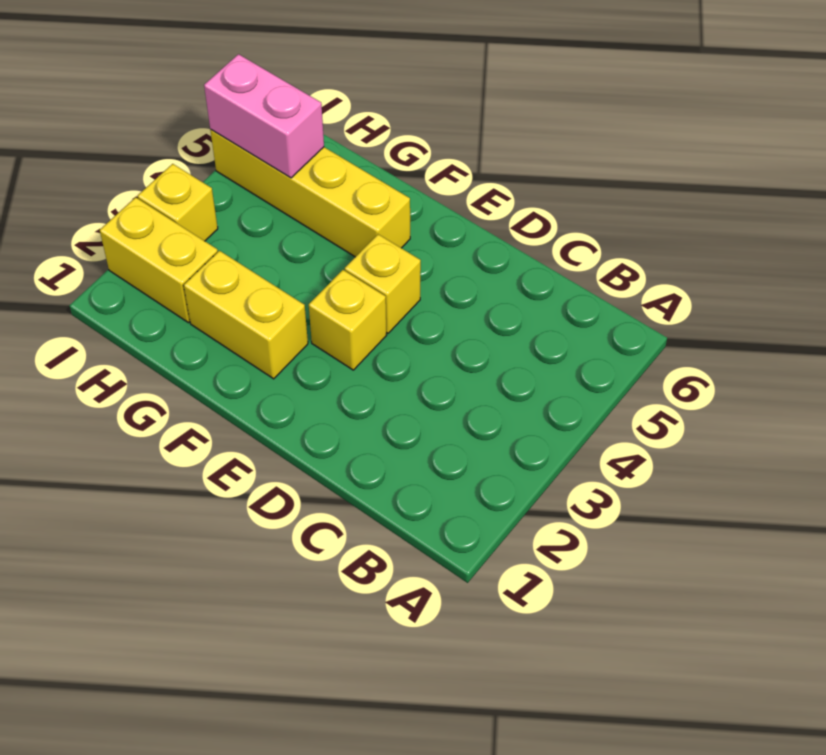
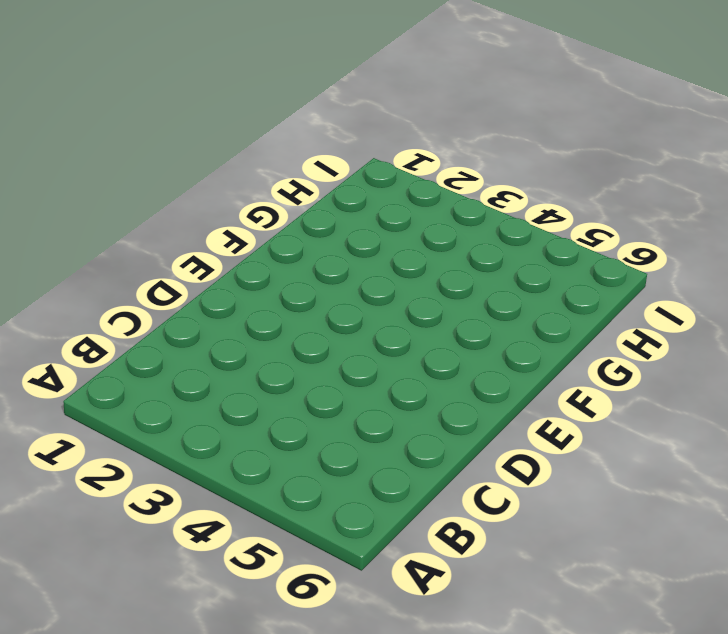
none -> yellow brick E3 level 1
none -> yellow brick E4 level 1

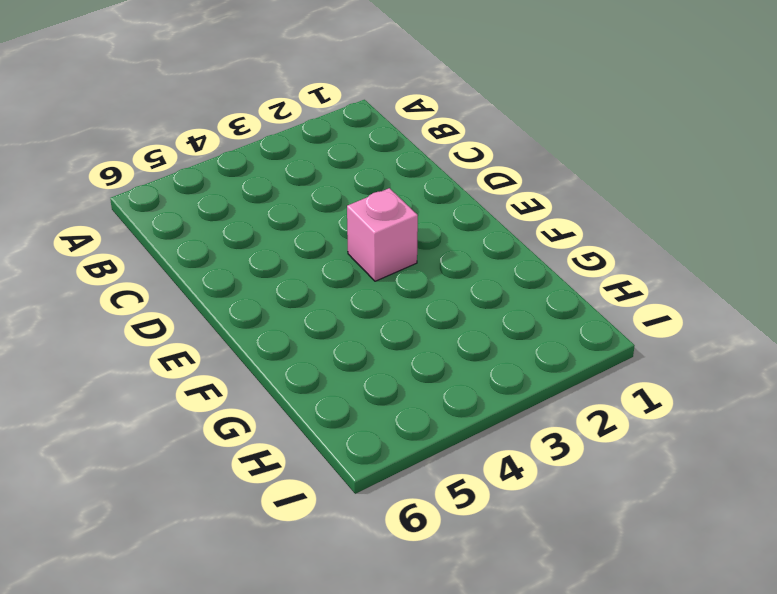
pink brick E3 level 1 -> yellow brick E3 level 1
none -> yellow brick E4 level 1
none -> yellow brick F2:G2 level 1

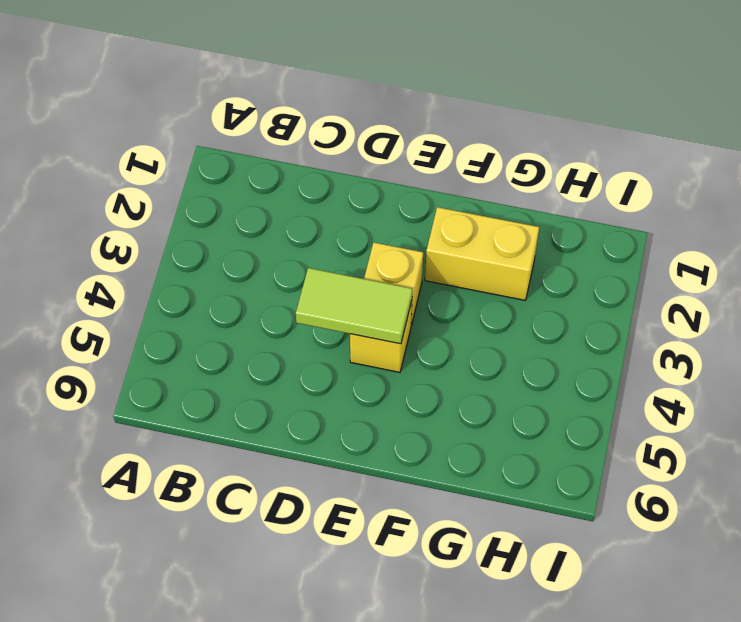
lime tile D4:E4 level 2 -> none
none -> yellow brick F5:I5 level 1
none -> yellow brick H2:I2 level 1

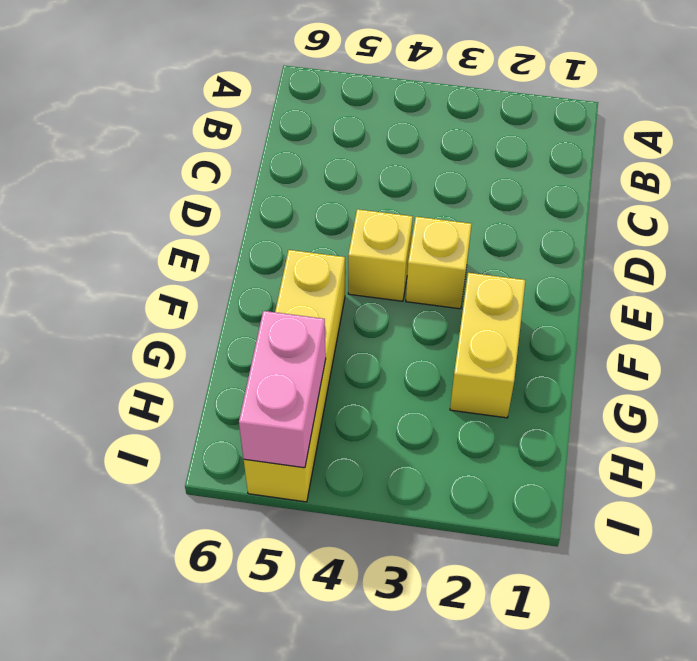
none -> yellow brick H2:I2 level 1
none -> yellow brick I3 level 1

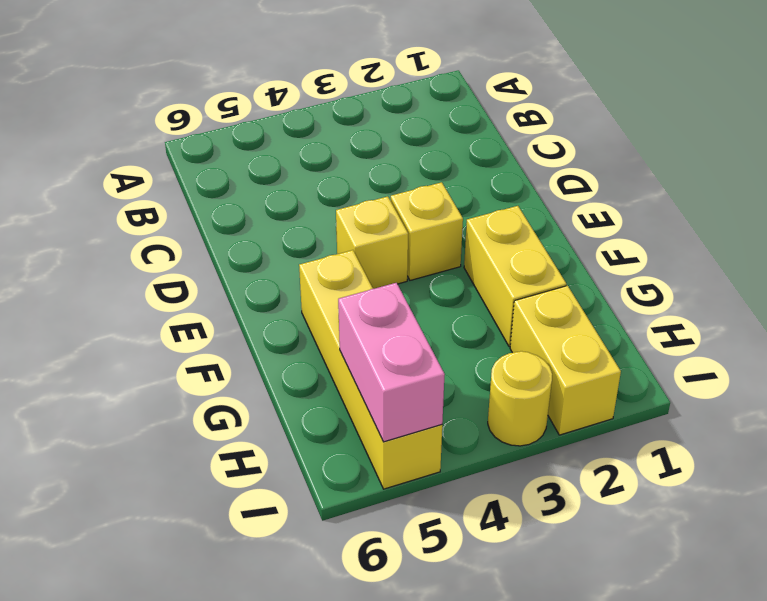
yellow round brick I3 level 1 -> yellow brick I3 level 1

